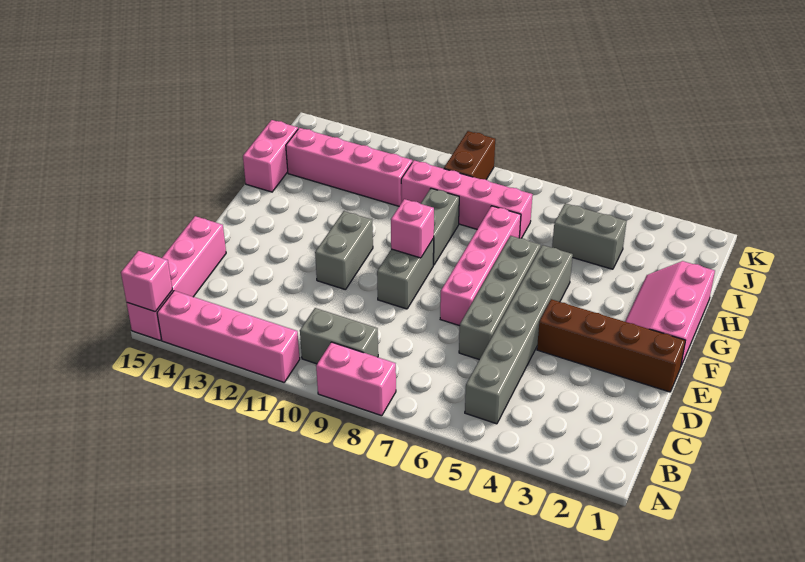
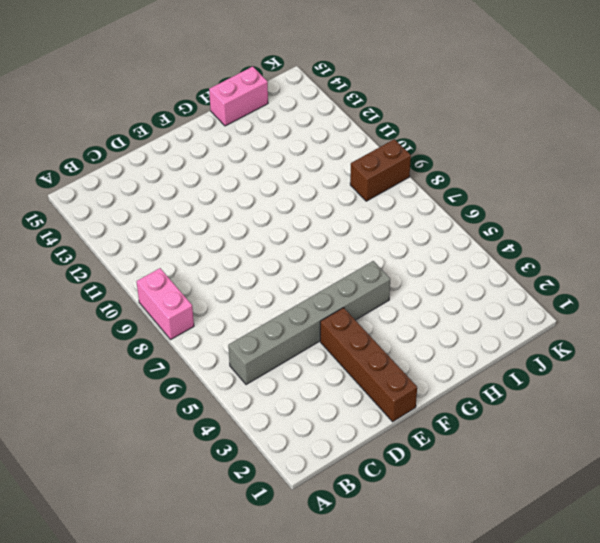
none -> pink brick A11:A14 level 1
none -> pink brick A15:D15 level 1
none -> grey brick B9:B10 level 1

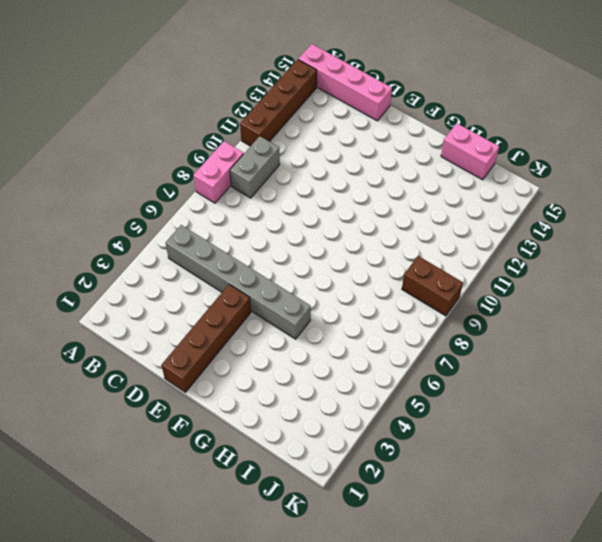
brown brick A11:A14 level 1 -> pink brick A11:A14 level 1
none -> grey brick D6:G6 level 1
none -> pink brick E7:H7 level 1
none -> grey brick E9:F9 level 1

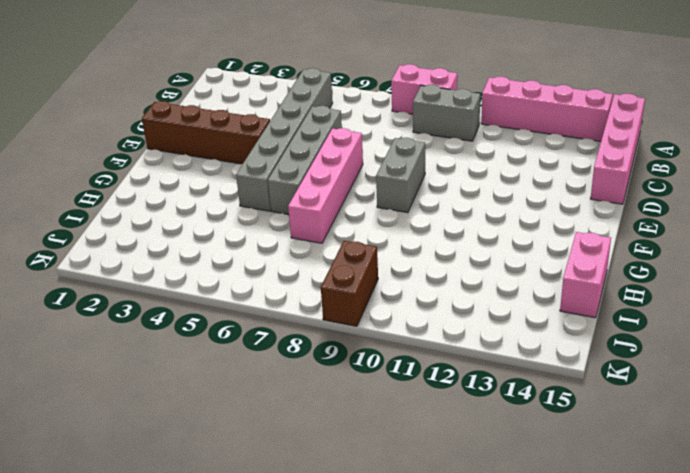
none -> grey brick E11:F11 level 1
none -> pink slope F1:H2 level 1 top 1
none -> grey brick G9:H9 level 1

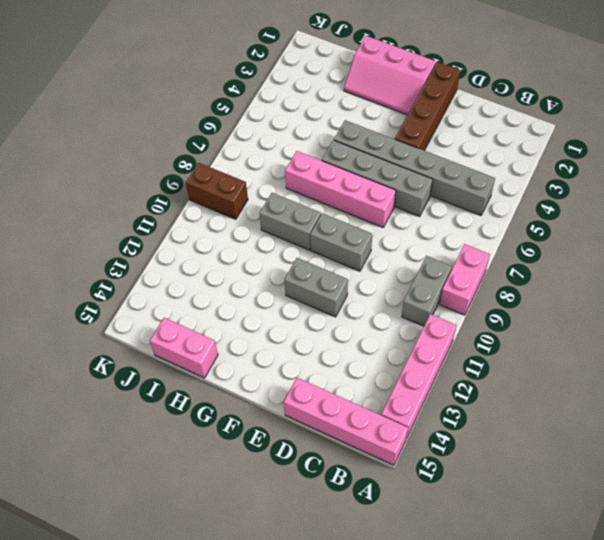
none -> grey brick I4:I5 level 1
none -> pink brick I7:I10 level 1
none -> pink brick I11:I14 level 1

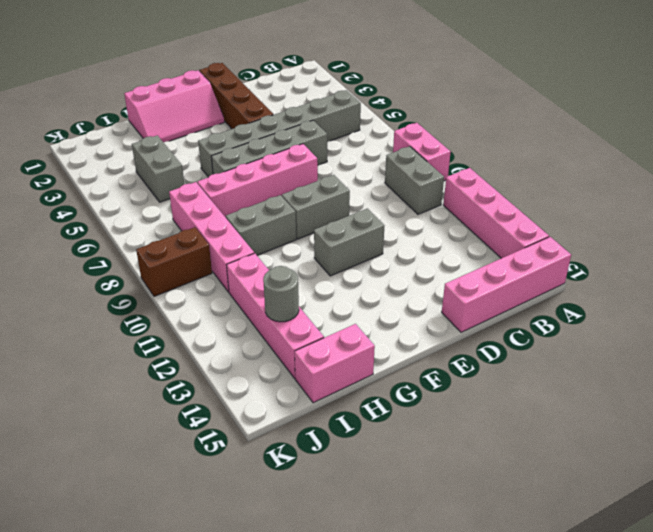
grey round brick I13 level 2 -> none
none -> pink brick A15 level 2
none -> pink brick F9 level 2

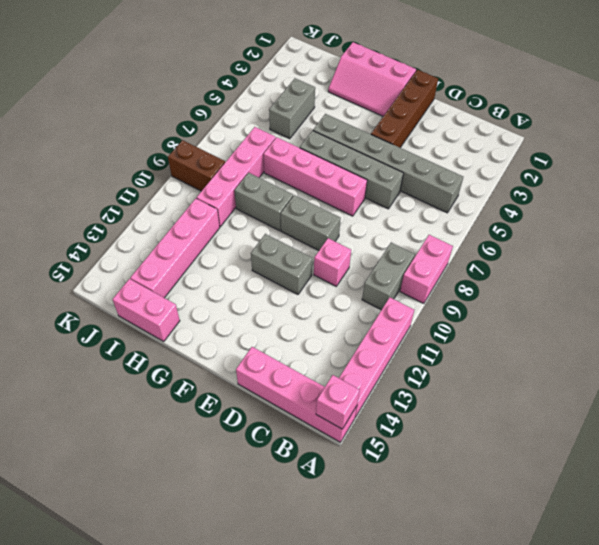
pink brick D10 level 1 -> pink brick F9 level 2

